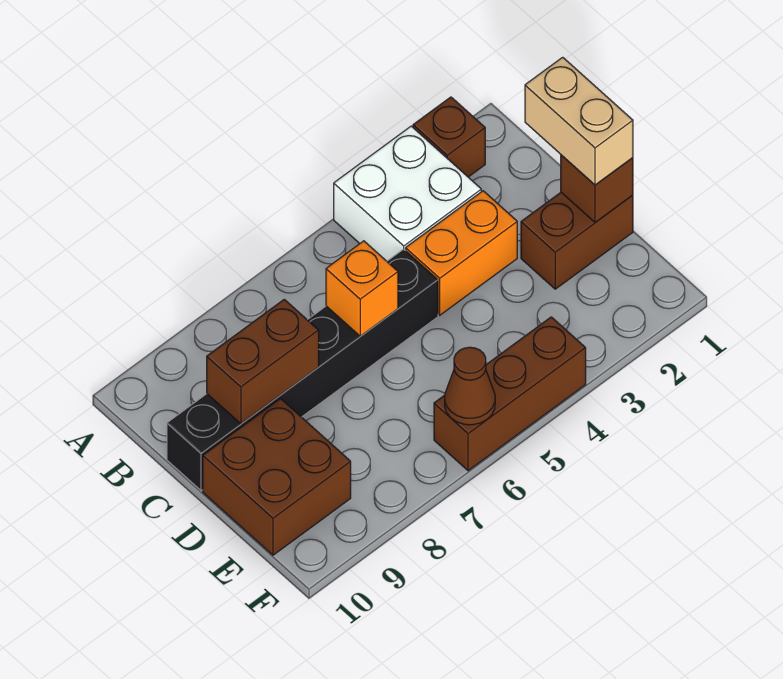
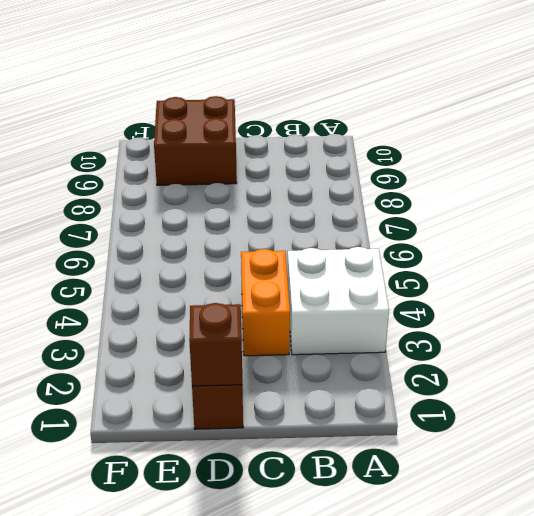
none -> brown brick A2 level 1
none -> black brick C5:C10 level 1
none -> brown brick F4:F6 level 1

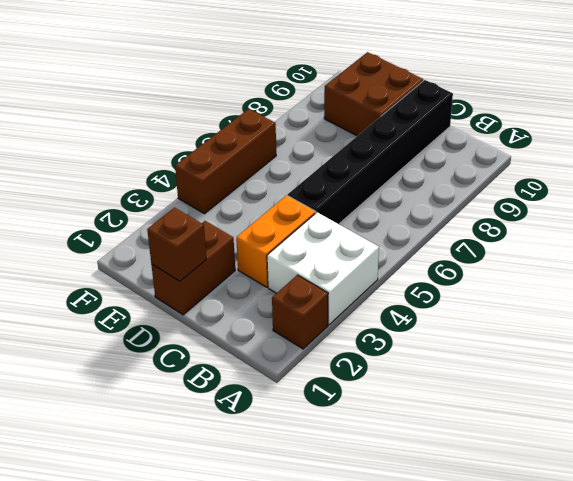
none -> orange brick C6 level 2
none -> brown brick C8:C9 level 2
none -> brown cone F6 level 2

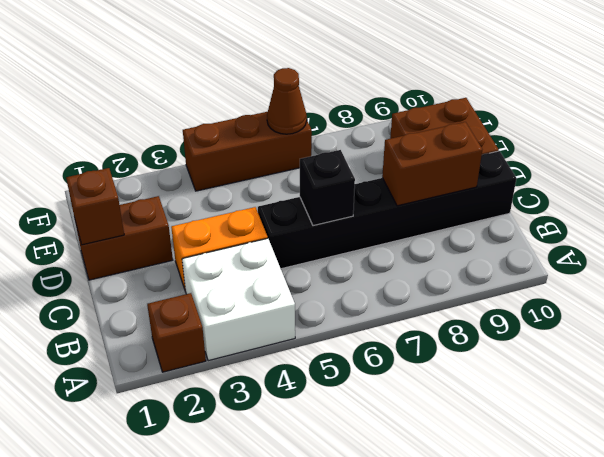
black brick C6 level 2 -> orange brick C6 level 2
none -> tan brick C1:D1 level 3

